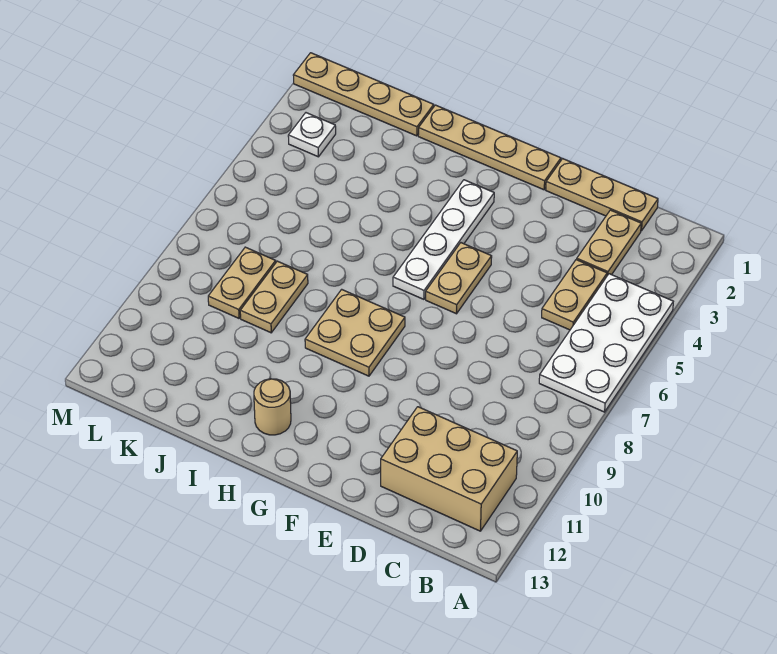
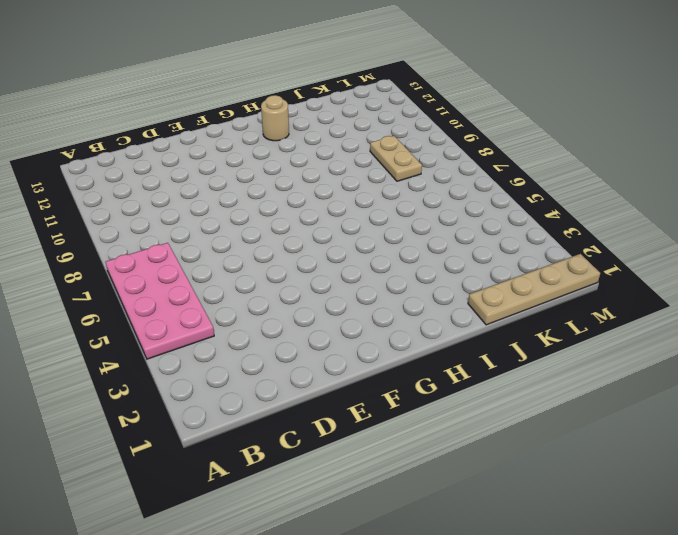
pink plate A4:B7 level 1 -> white plate A4:B7 level 1
none -> tan brick B11:D12 level 1
none -> tan plate C1:E1 level 1
none -> tan plate C2:C3 level 1

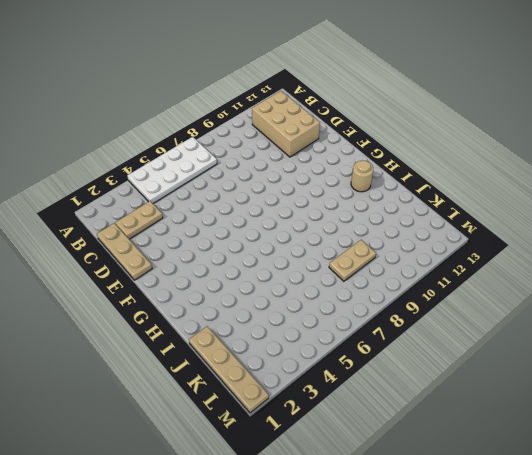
none -> tan plate C4:C5 level 1
none -> tan plate F1:I1 level 1
none -> tan plate F5:F6 level 1

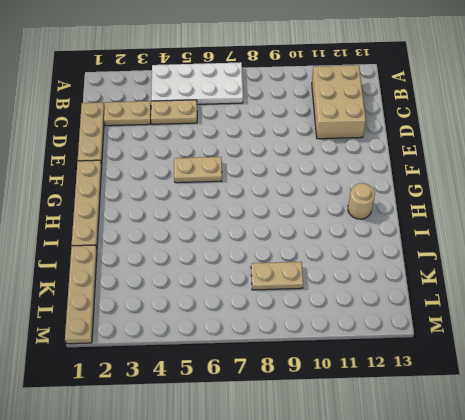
none -> white plate G3:G6 level 1
none -> tan plate G8:H9 level 1
none -> tan plate J8:J9 level 1

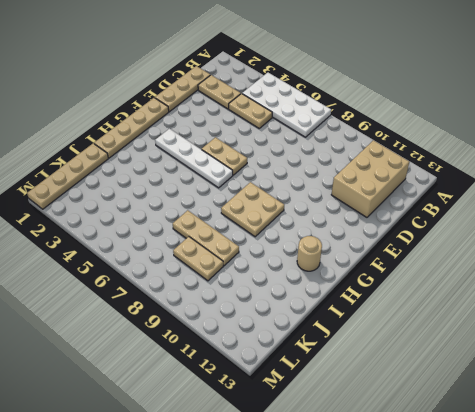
tan plate J7:J9 level 1 -> tan plate J8:J9 level 1
none -> white plate L3 level 1

